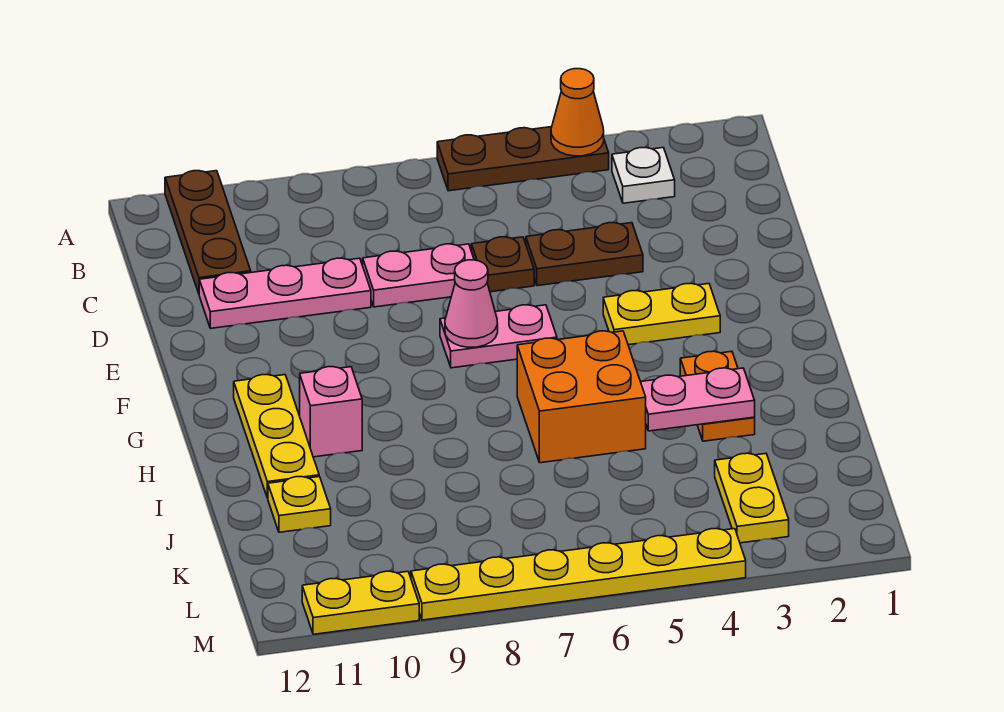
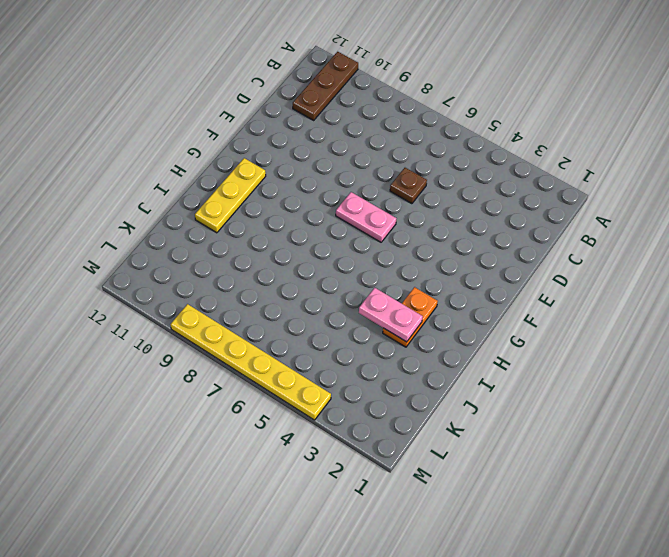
none -> brown plate A4:A6 level 1
none -> white plate B3 level 1
none -> brown plate D4:D5 level 1

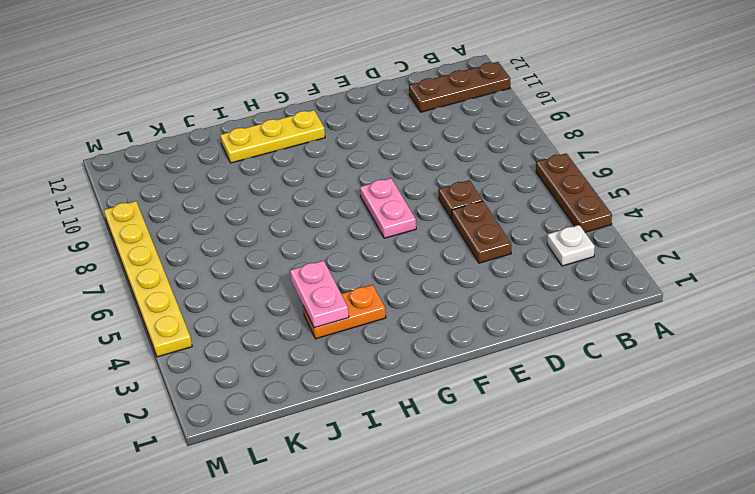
none -> pink plate D7:D8 level 1
none -> pink plate D9:D11 level 1
none -> yellow plate F3:F4 level 1

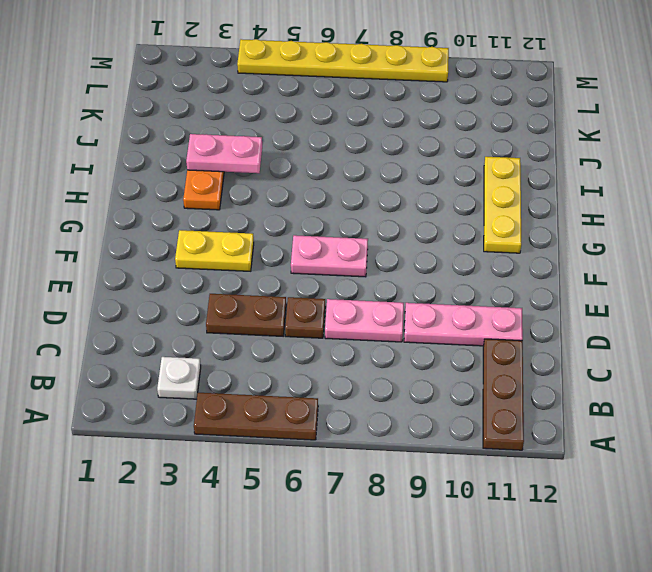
none -> orange brick H5:I6 level 1
none -> pink brick H10 level 1
none -> yellow plate J11 level 1

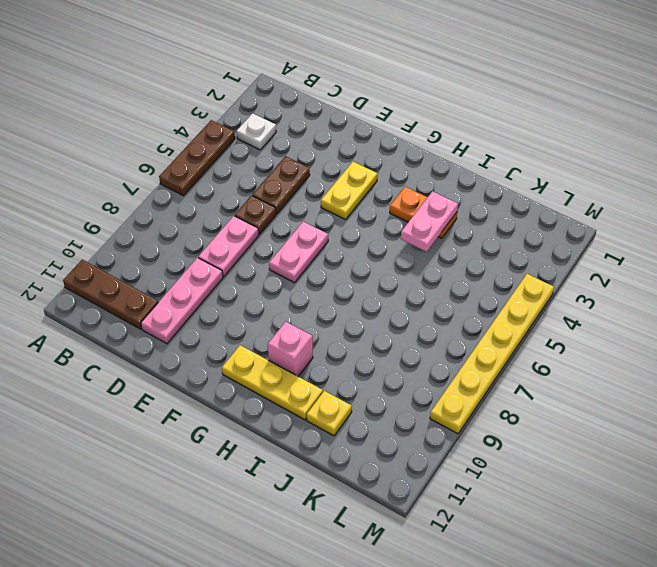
none -> orange brick H5:I6 level 1
none -> yellow plate K3:L3 level 1
none -> yellow plate M10:M11 level 1

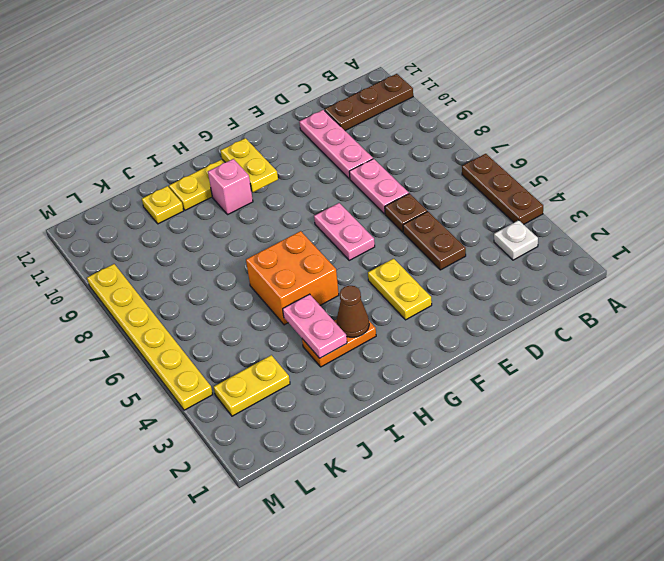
yellow plate G10:G11 level 2 -> yellow plate M10:M11 level 1
brown cone H3 level 2 -> none
none -> orange cone A4 level 2
none -> pink cone F7 level 2

